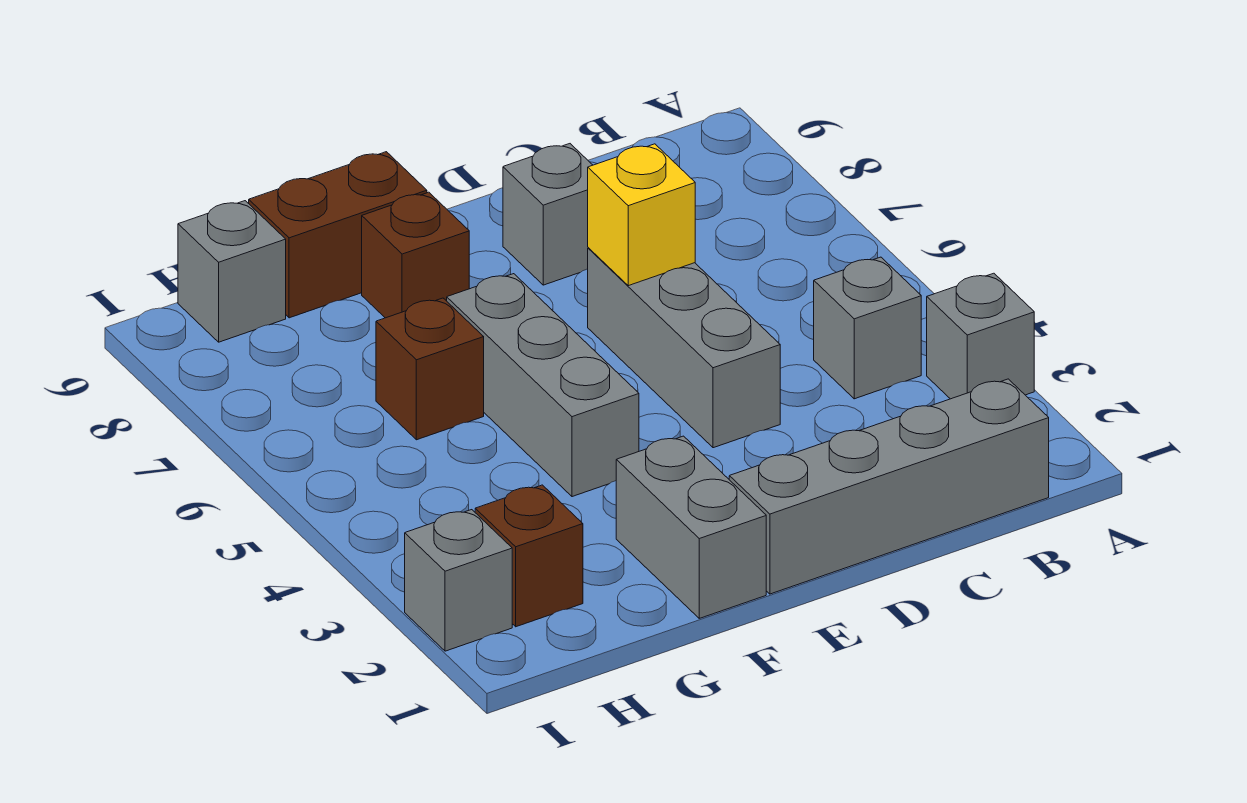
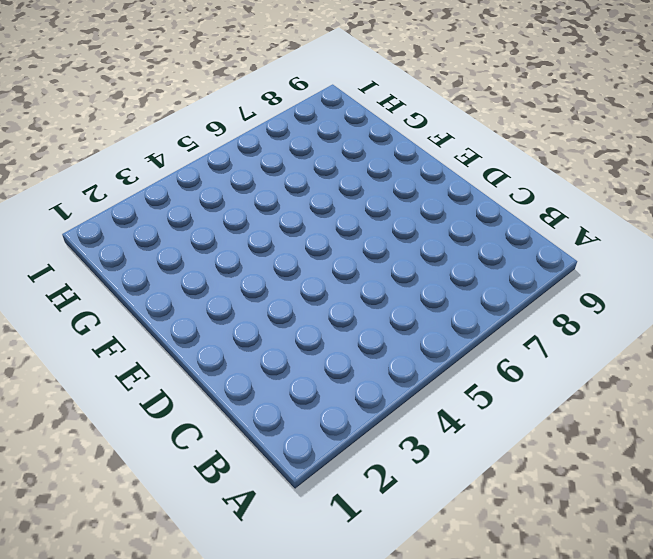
none -> grey brick A3 level 1
none -> grey brick B1:E1 level 1
none -> grey brick B4 level 1

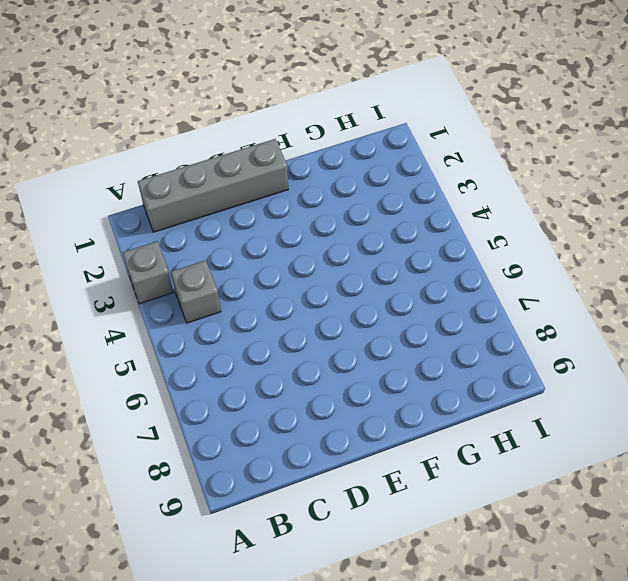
none -> grey brick D4:D6 level 1
none -> grey brick D8 level 1
none -> grey brick F1:F2 level 1

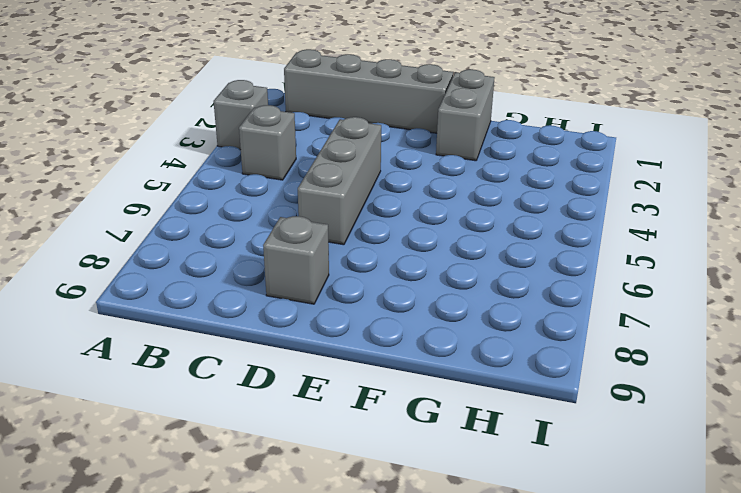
none -> grey brick F4:F6 level 1
none -> brown brick F8 level 1
none -> brown brick F9:G9 level 1

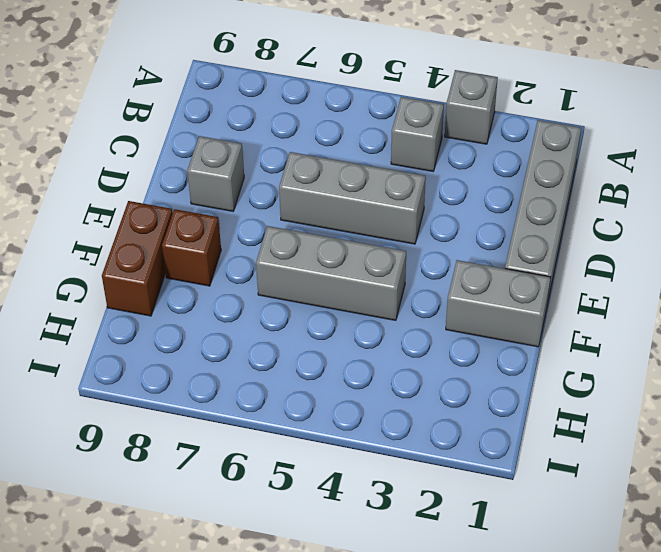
none -> brown brick G6 level 1
none -> brown brick H2 level 1
none -> grey brick H9 level 1

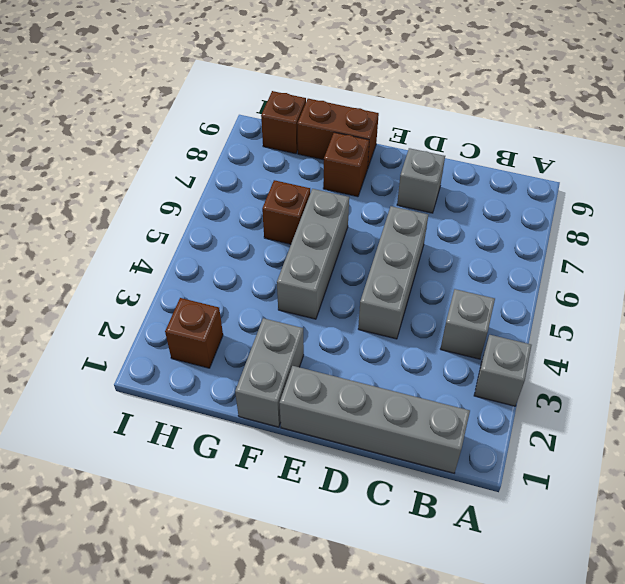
brown brick H9 level 1 -> grey brick H9 level 1
none -> grey brick I2 level 1
none -> yellow brick D6 level 2

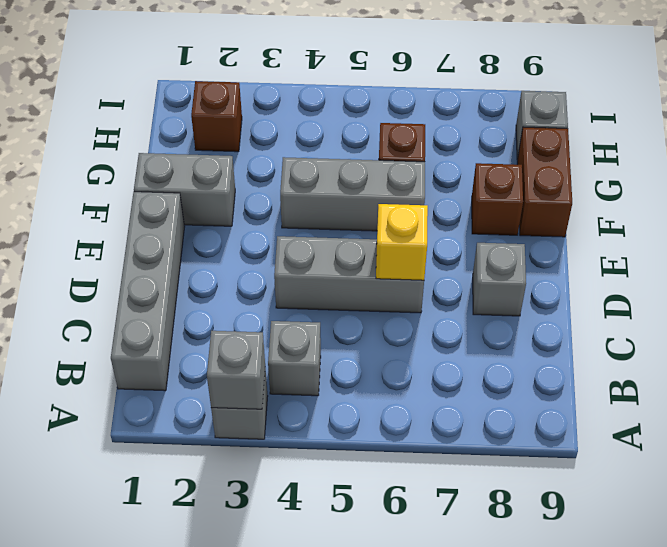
grey brick A3 level 2 -> grey brick I2 level 1

